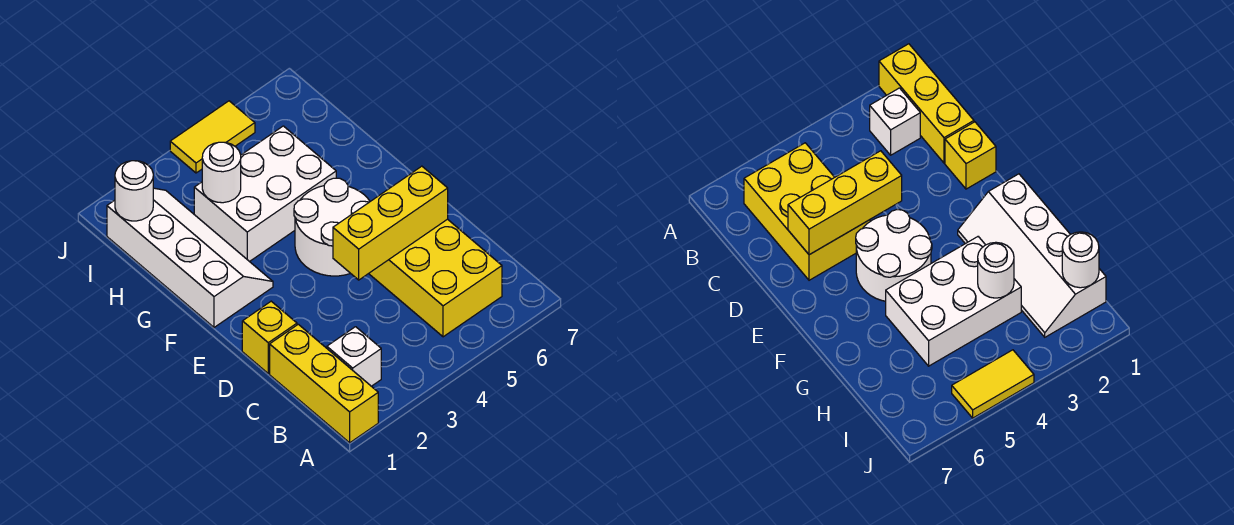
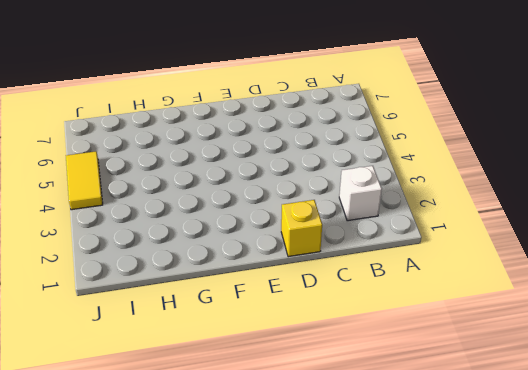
none -> yellow brick A1:C1 level 1
none -> yellow brick B5:D6 level 1

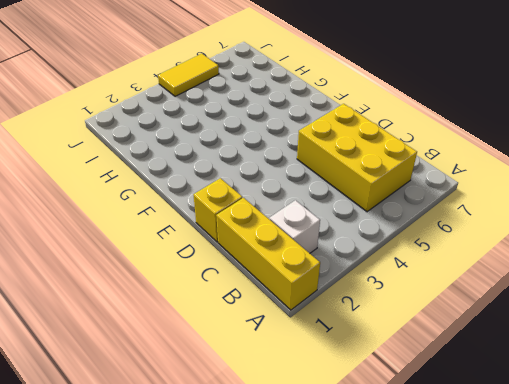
none -> white round brick E4:F5 level 1
none -> white slope F1:I2 level 1 top 1

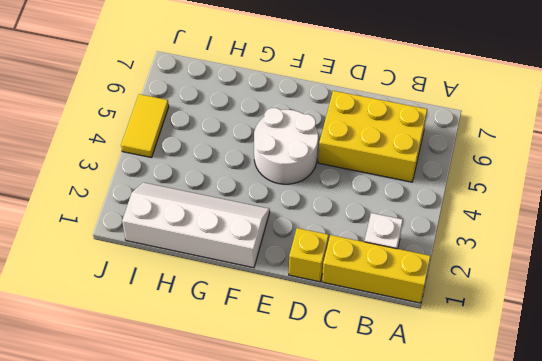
none -> white brick G3:H5 level 1
none -> yellow brick D4:D6 level 2

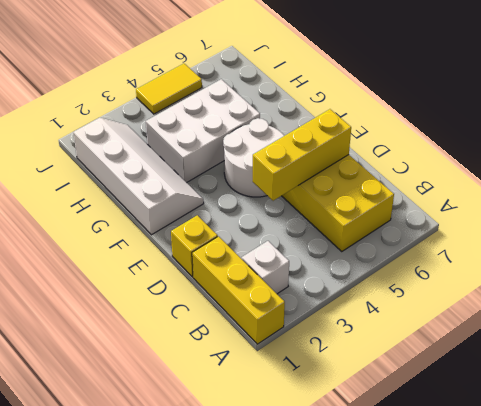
none -> white round brick H3 level 2
none -> white round brick I1 level 2

